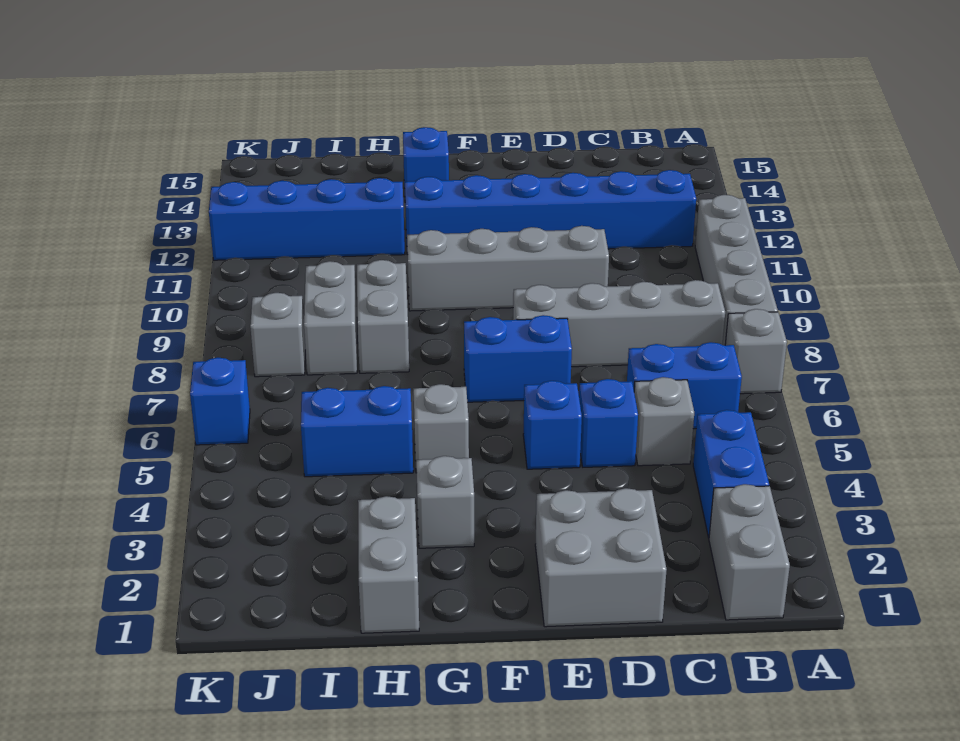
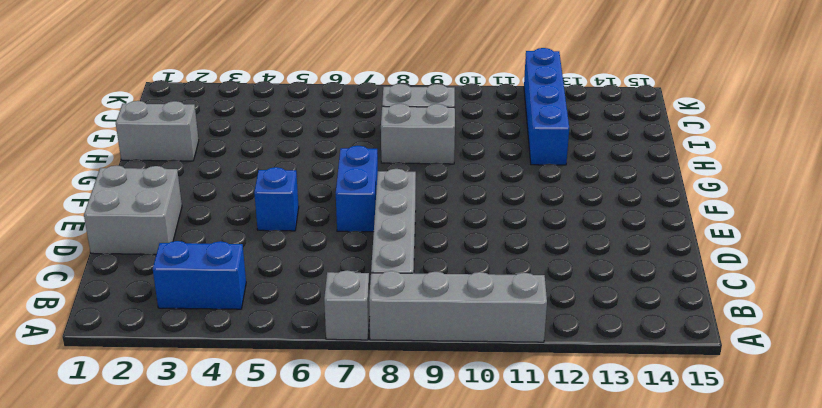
none -> grey brick B1:B2 level 1
none -> blue brick B6:C6 level 1
none -> blue brick B12:G12 level 1

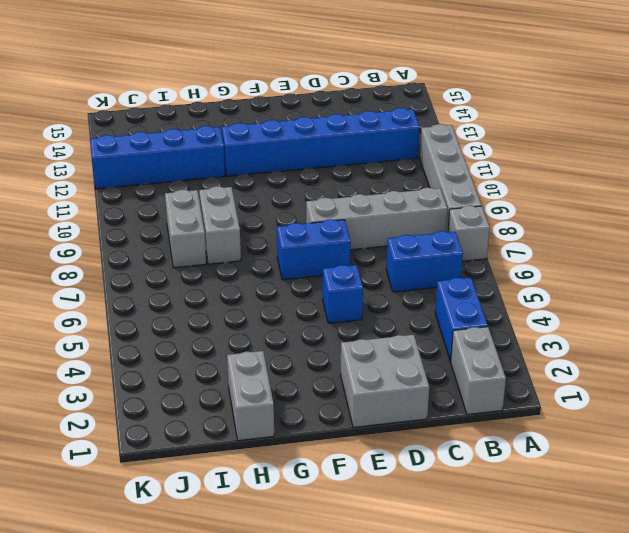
none -> grey brick C5 level 1
none -> blue brick D5 level 1
none -> grey brick D10:G10 level 1

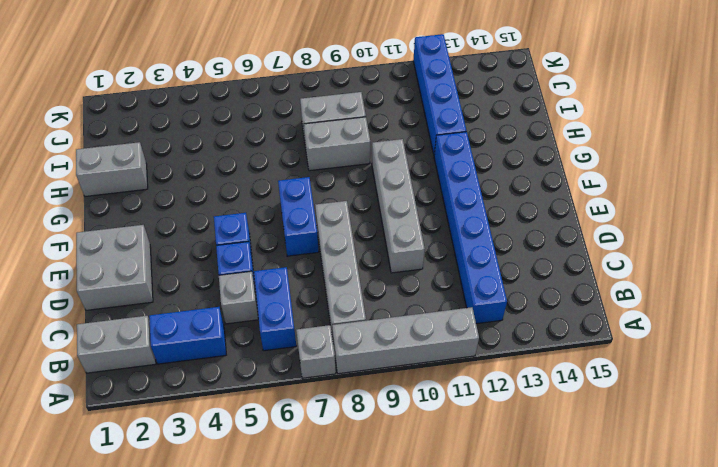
none -> grey brick G3 level 1
none -> grey brick G5 level 1
none -> blue brick G14 level 1

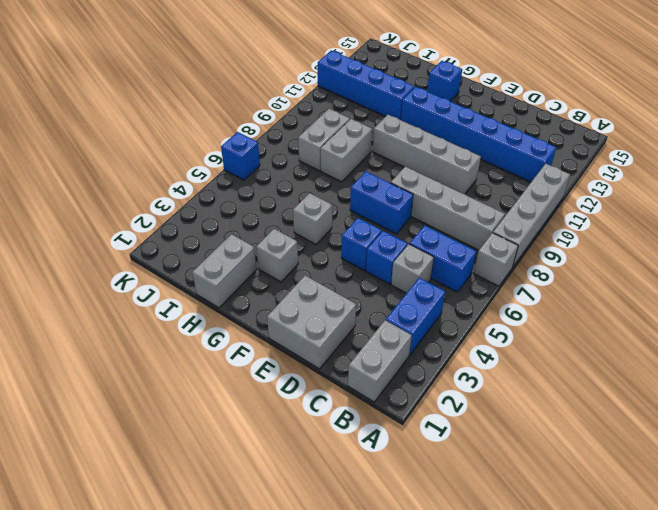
none -> blue brick H5:I5 level 1
none -> grey brick J8 level 1

